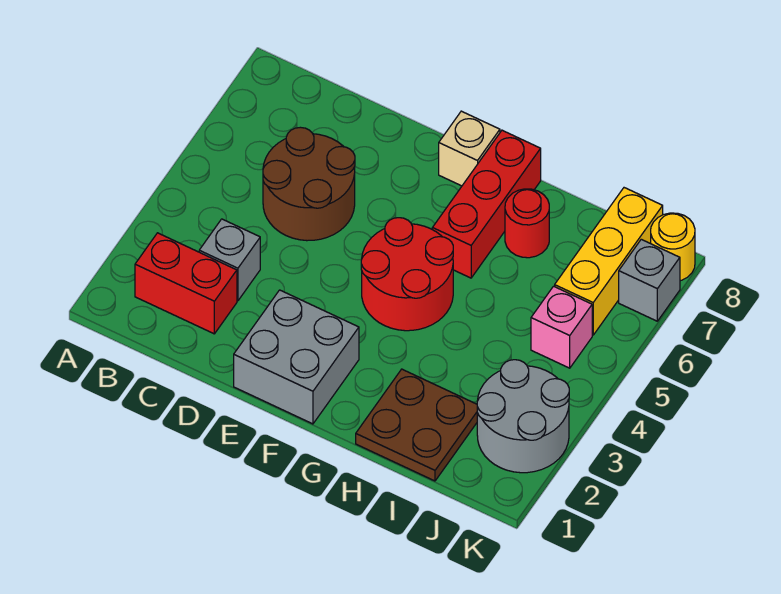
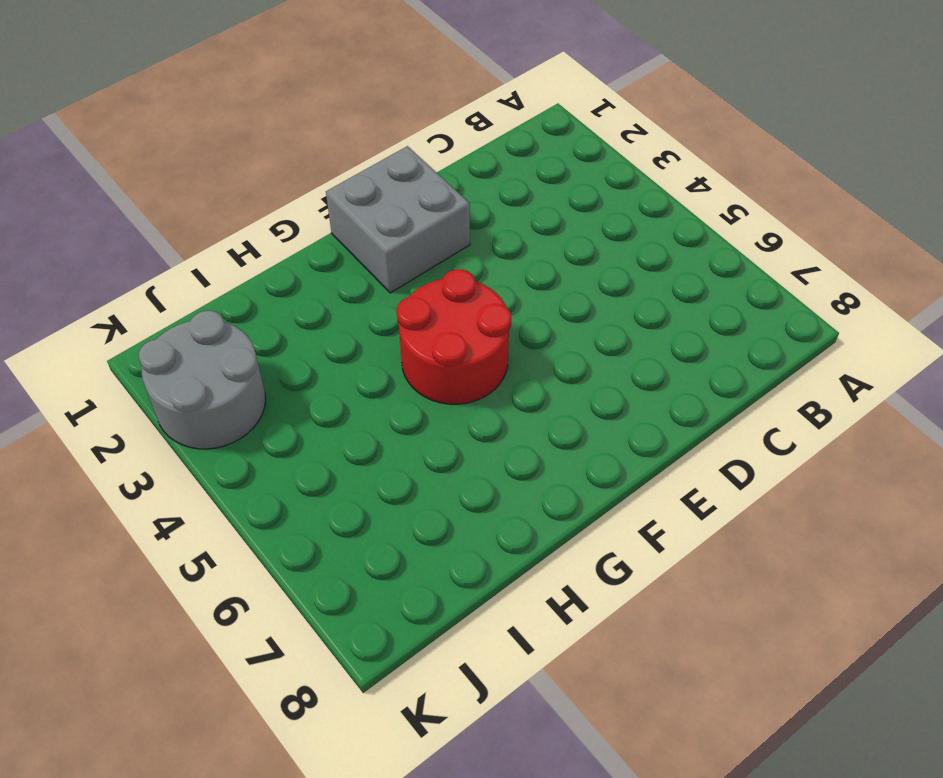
none -> red brick B2:C2 level 1
none -> grey brick C3 level 1
none -> brown round brick C5:D6 level 1

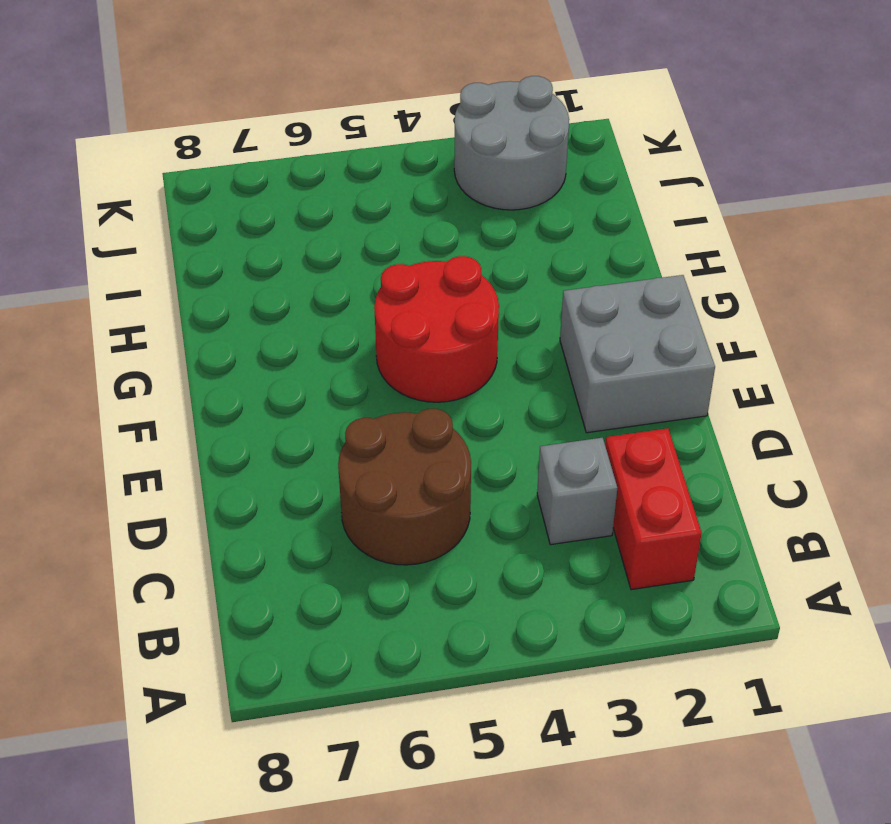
none -> tan brick F8 level 1
none -> red brick G6:G8 level 1
none -> brown plate H1:I2 level 1

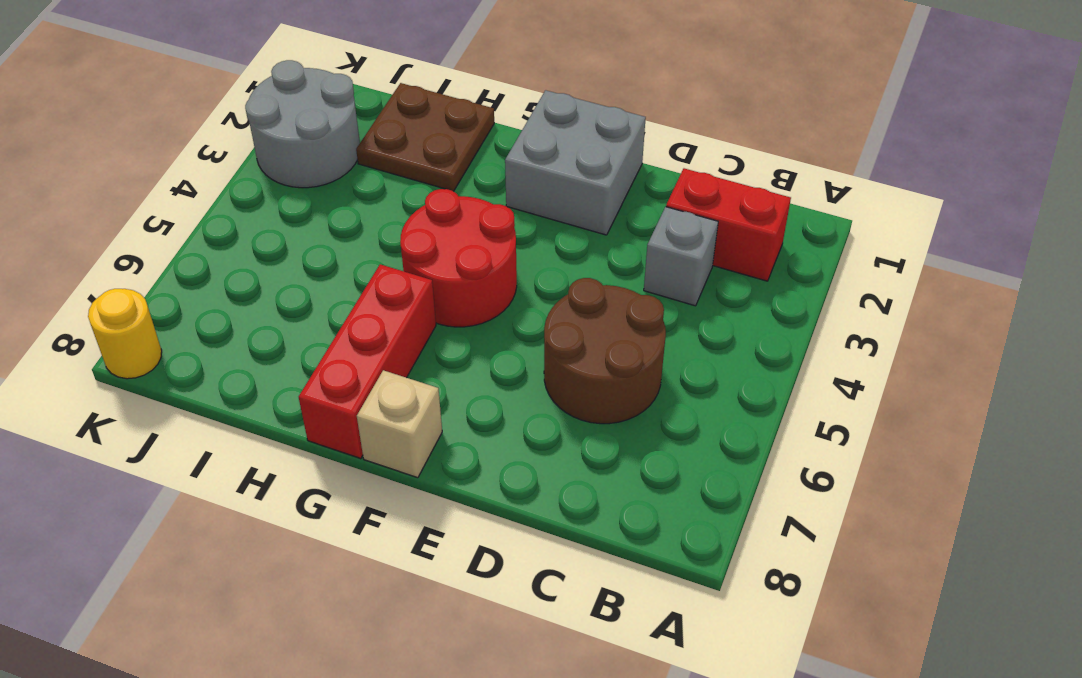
none -> red round brick H7 level 1
none -> pink brick J5 level 1
none -> yellow brick J6:J8 level 1

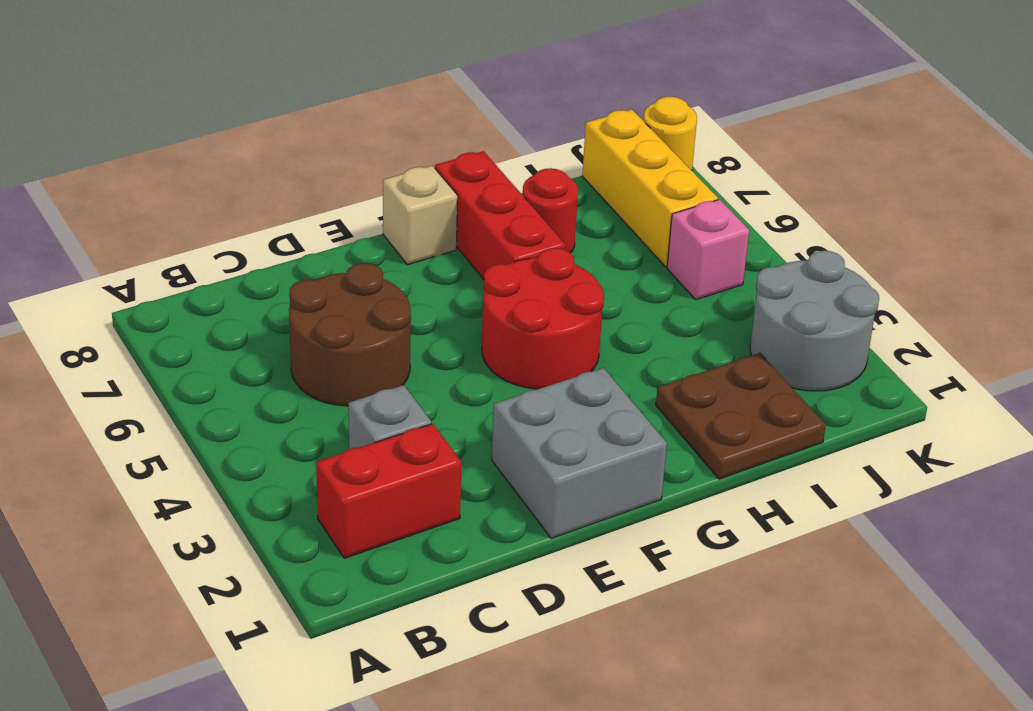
none -> grey brick K7 level 1

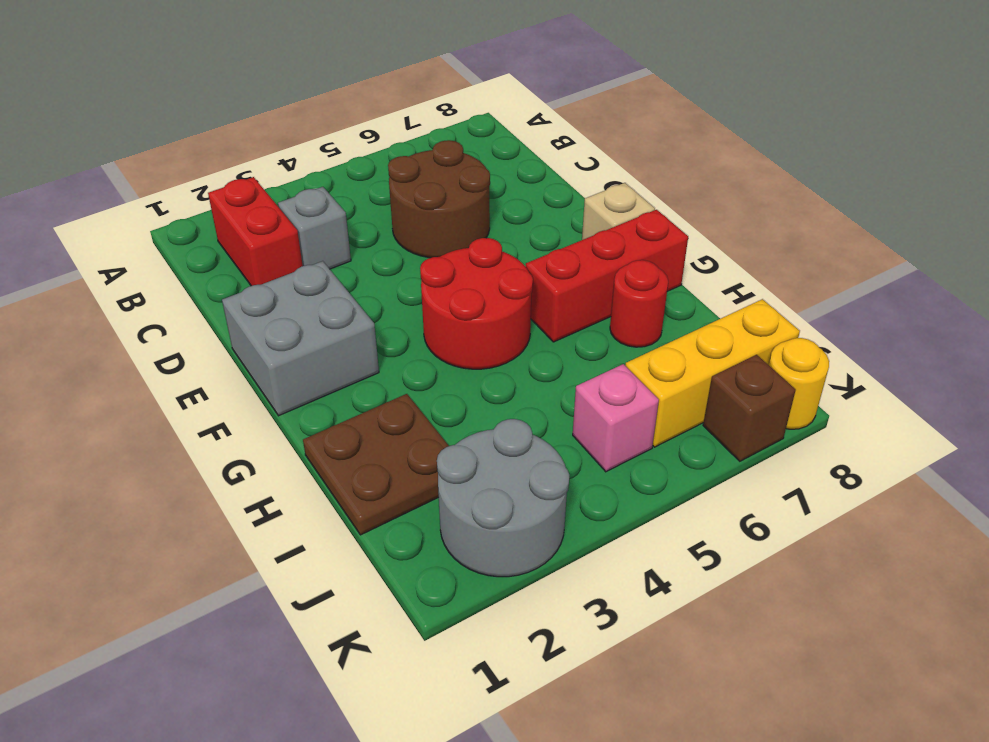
brown brick K7 level 1 -> grey brick K7 level 1

